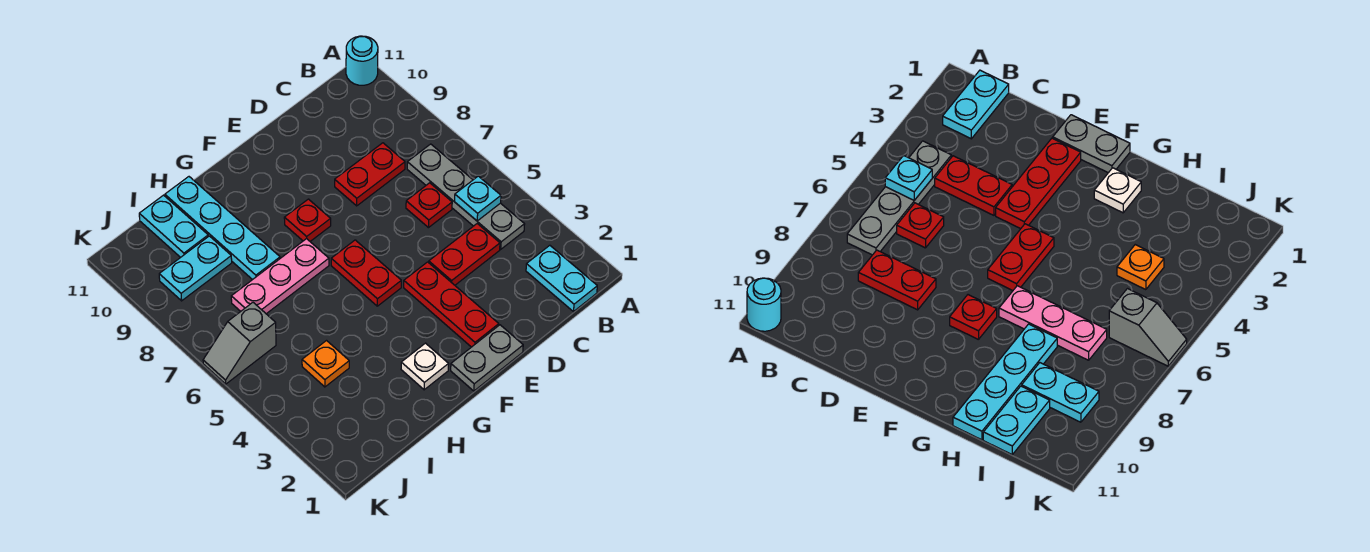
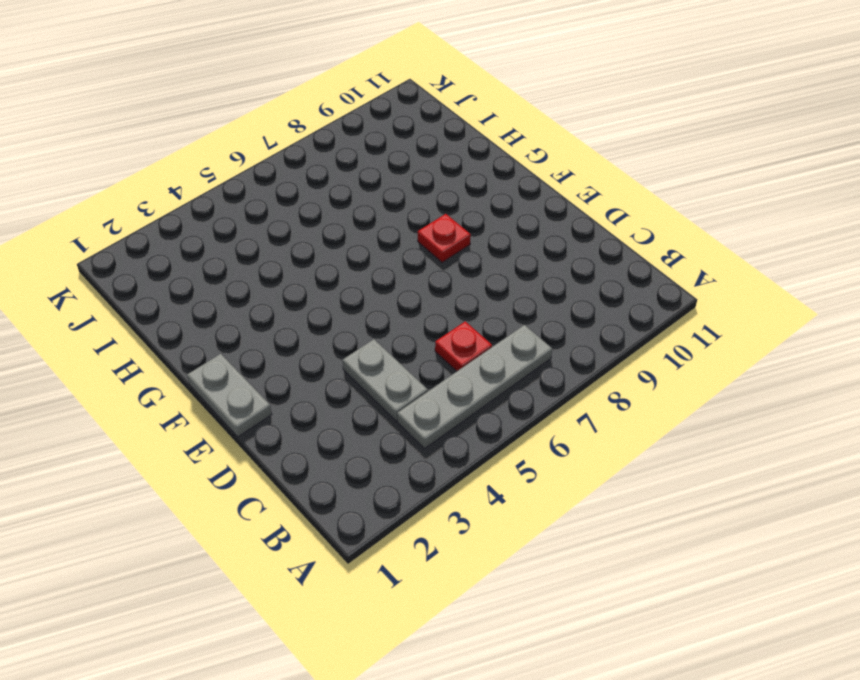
grey plate C4:D4 level 1 -> red plate C4:D4 level 1
none -> cyan round brick A11 level 1
none -> cyan plate B1:B2 level 1
none -> red plate C8:D8 level 1

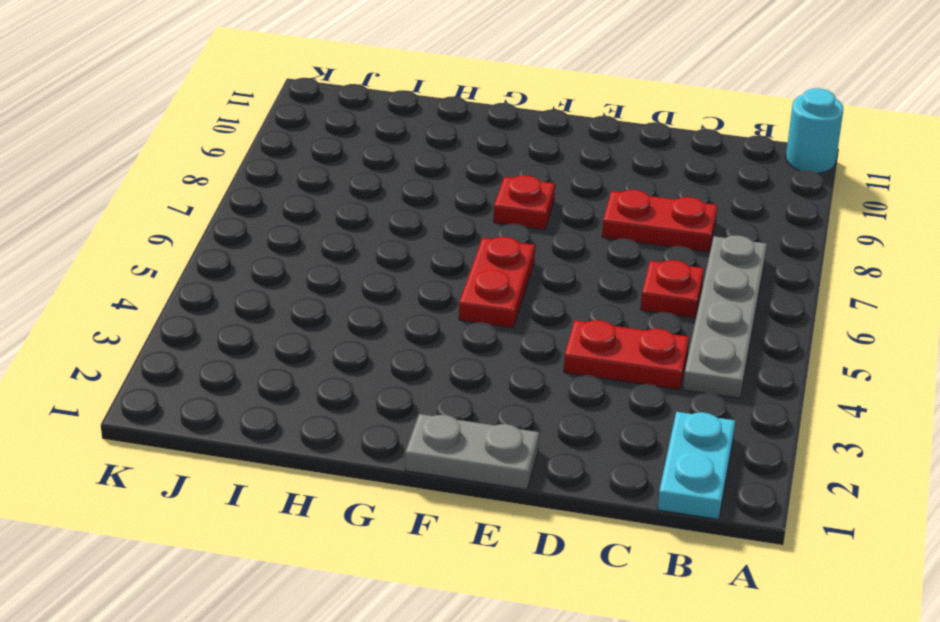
none -> red plate E2:E4 level 1
none -> white plate G2 level 1
none -> pink plate G7:I7 level 1

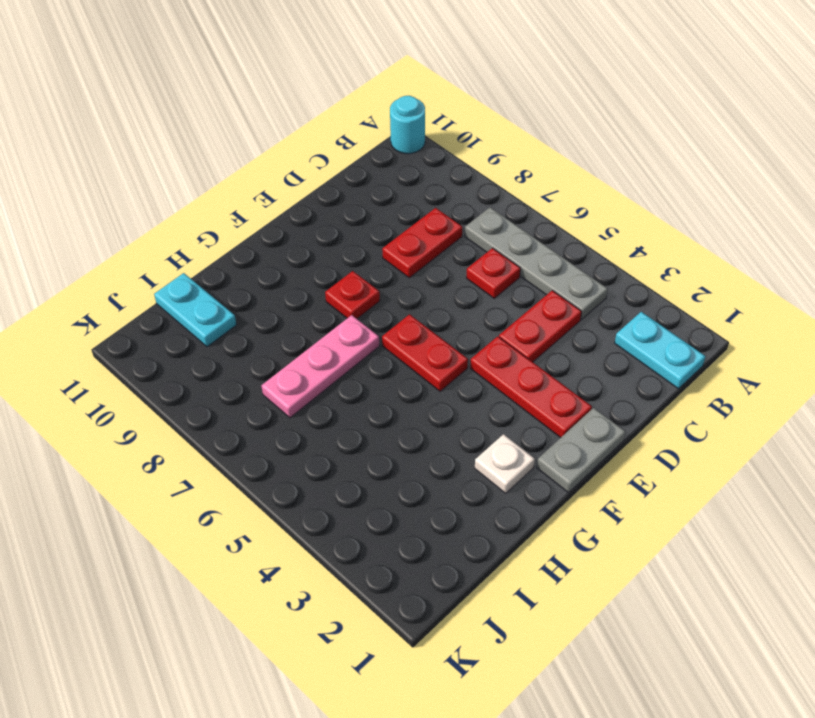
none -> cyan plate H8:H11 level 1
none -> orange plate I4 level 1
none -> cyan plate I9:J9 level 1

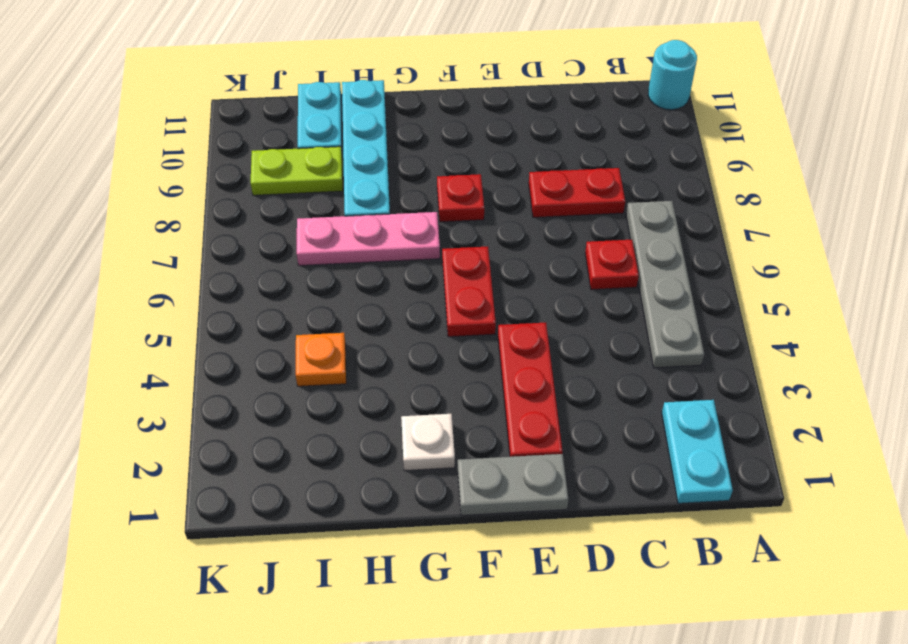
lime plate I9:J9 level 1 -> cyan plate I9:J9 level 1
none -> red plate C4:D4 level 1
none -> grey slope J6:K6 level 1 top J
none -> cyan plate B5 level 2

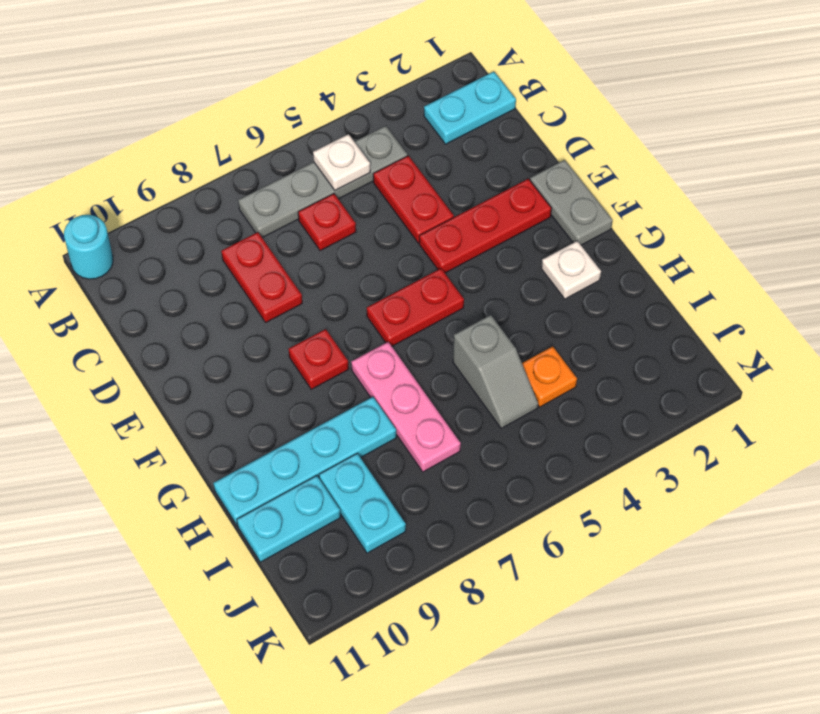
white plate B5 level 2 -> cyan plate B5 level 2
grey slope H5:I5 level 1 top H -> grey slope J6:K6 level 1 top J

